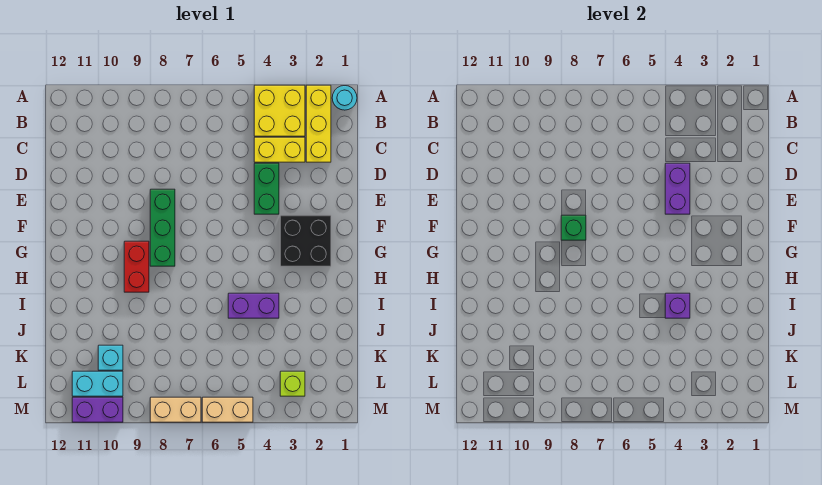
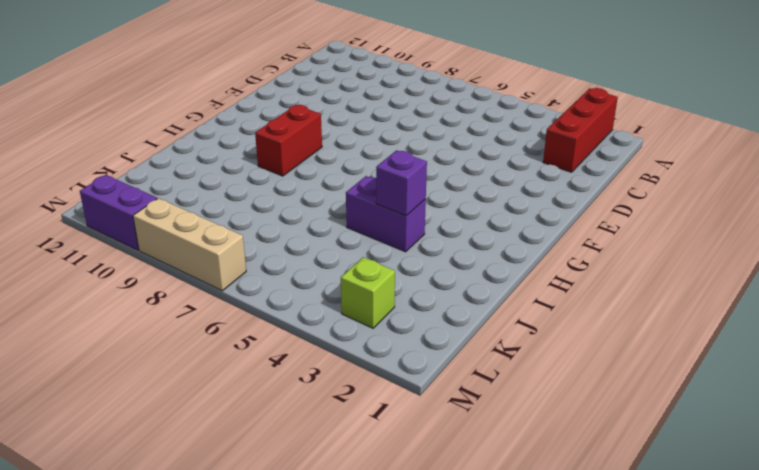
red brick A2:C2 level 1 -> yellow brick A2:C2 level 1
tan brick M7:M9 level 1 -> tan brick M7:M8 level 1
none -> cyan round brick A1 level 1
none -> yellow brick A3:B4 level 1
none -> yellow brick C3:C4 level 1

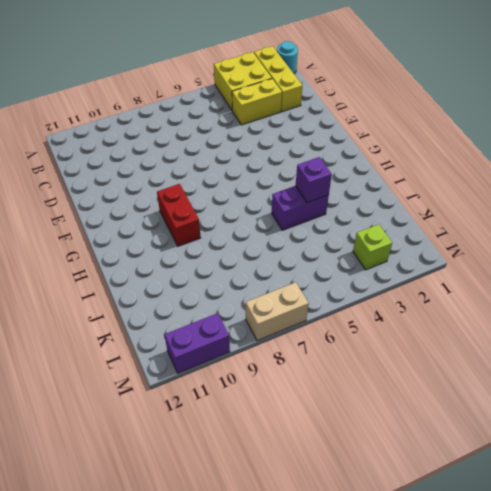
none -> green brick D4:E4 level 1
none -> green brick E8:G8 level 1
none -> black brick F2:G3 level 1

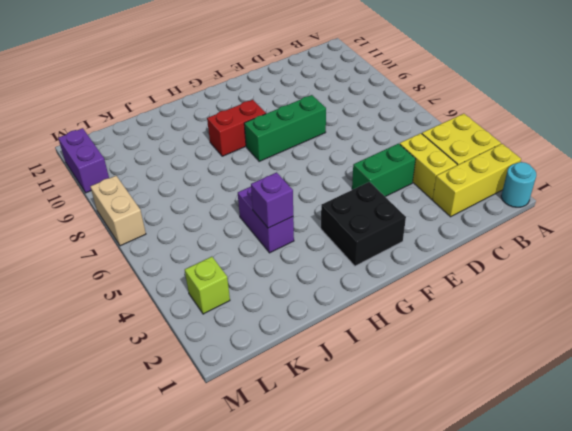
none -> cyan brick K10 level 1
none -> cyan brick L10:L11 level 1
none -> tan brick M5:M6 level 1

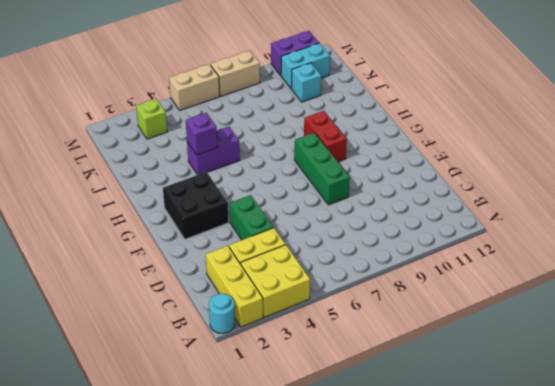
none -> purple brick D4:E4 level 2
none -> green brick F8 level 2

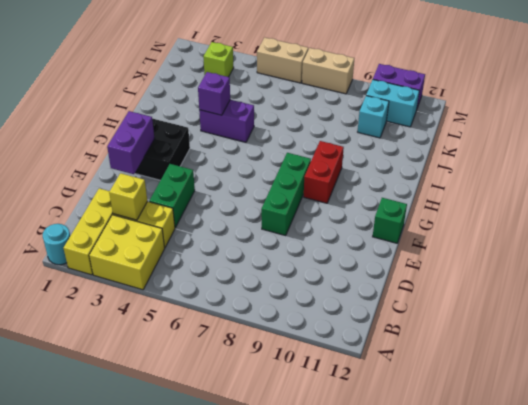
yellow brick C3 level 2 -> none
purple brick E2:F2 level 2 -> purple brick D4:E4 level 2
green brick F12 level 1 -> green brick F8 level 2

